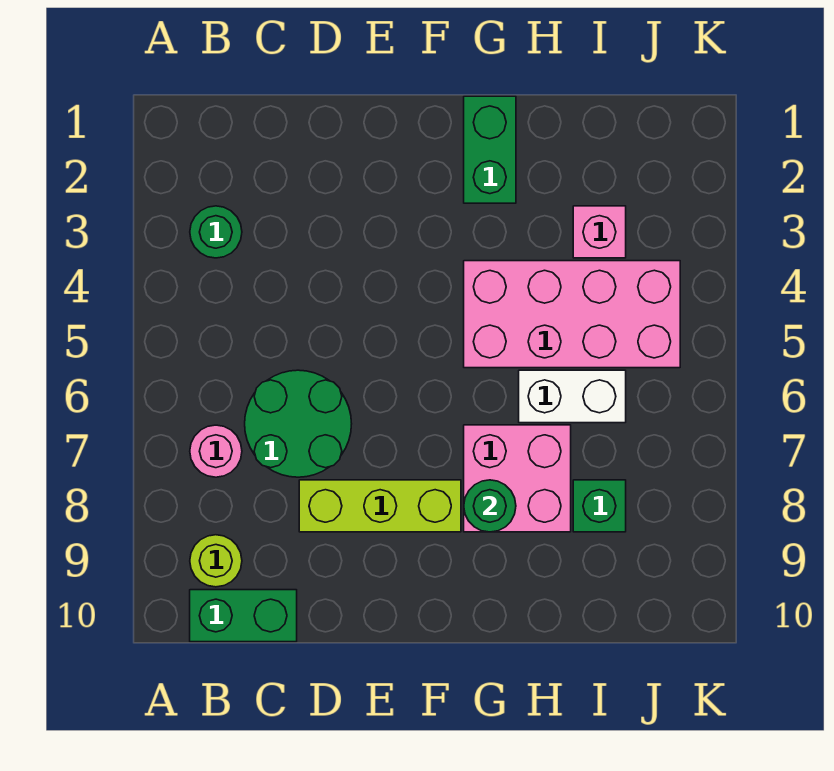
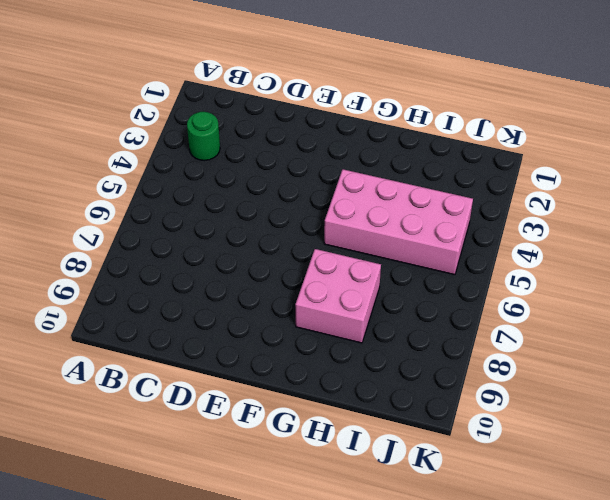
none -> pink round brick B7 level 1
none -> lime round brick B9 level 1
none -> green brick B10:C10 level 1

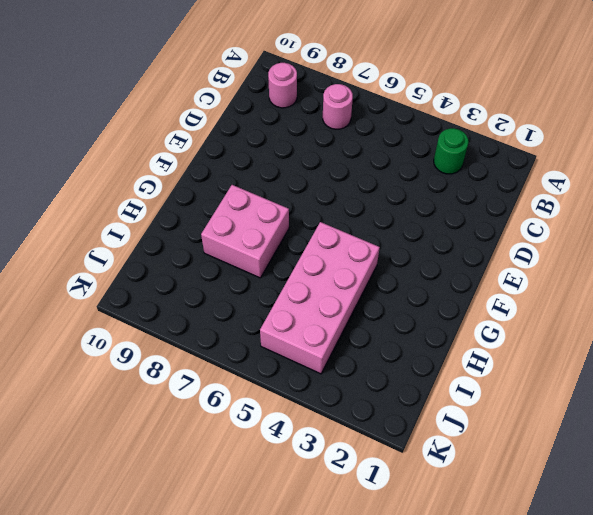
pink round brick B9 level 1 -> lime round brick B9 level 1
none -> green brick B10:C10 level 1
none -> green round brick C6:D7 level 1
none -> lime brick D8:F8 level 1

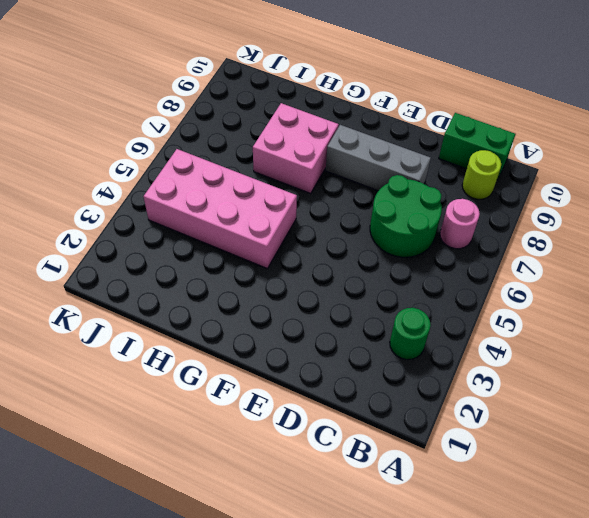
grey brick D8:F8 level 1 -> lime brick D8:F8 level 1
none -> green brick G1:G2 level 1
none -> white brick H6:I6 level 1
none -> pink brick I3 level 1

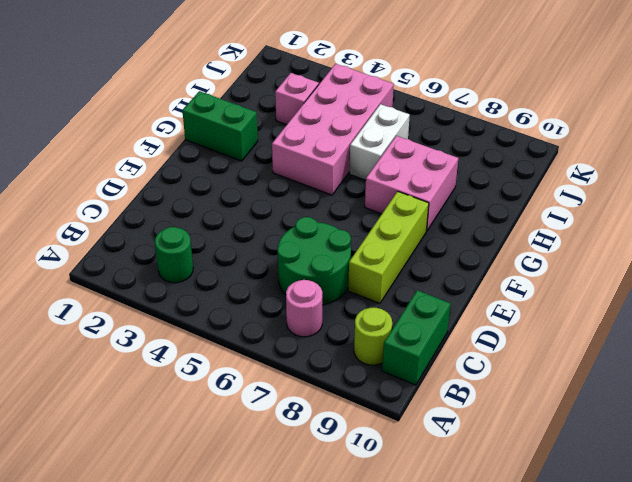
none -> green brick I8 level 1
none -> green round brick G8 level 2

